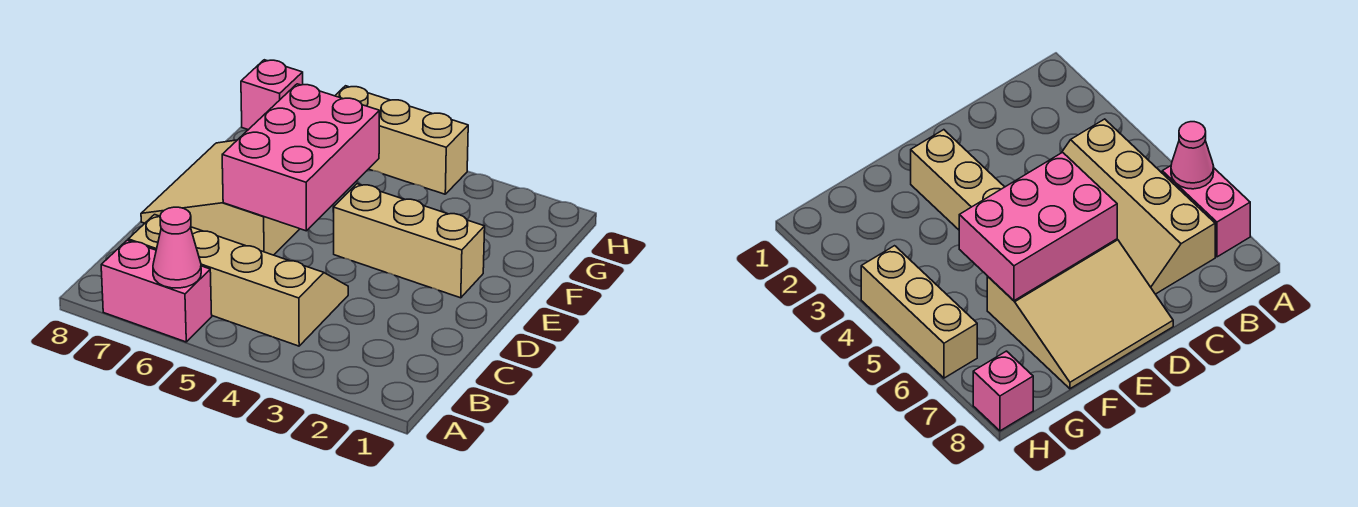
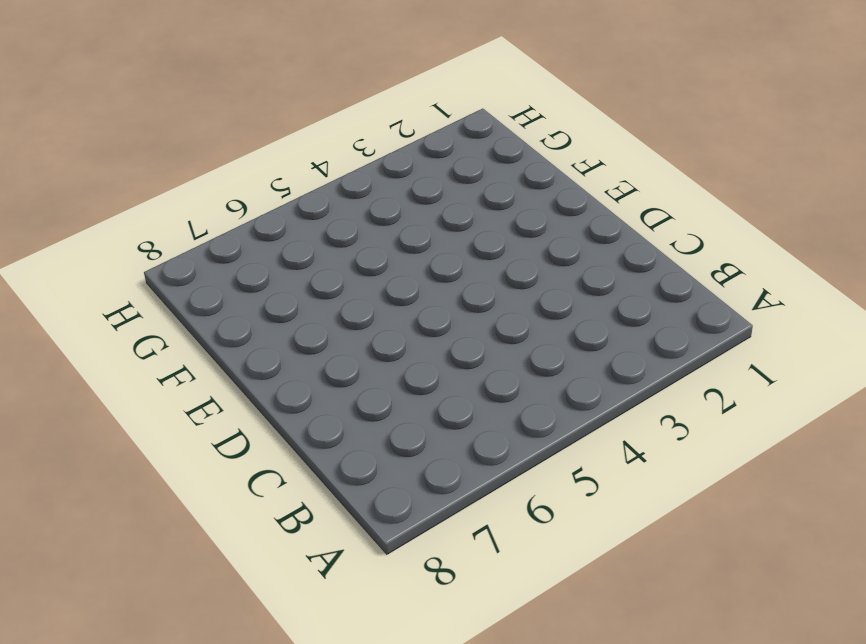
none -> pink brick A6:A7 level 1
none -> tan slope B4:C7 level 1 top B

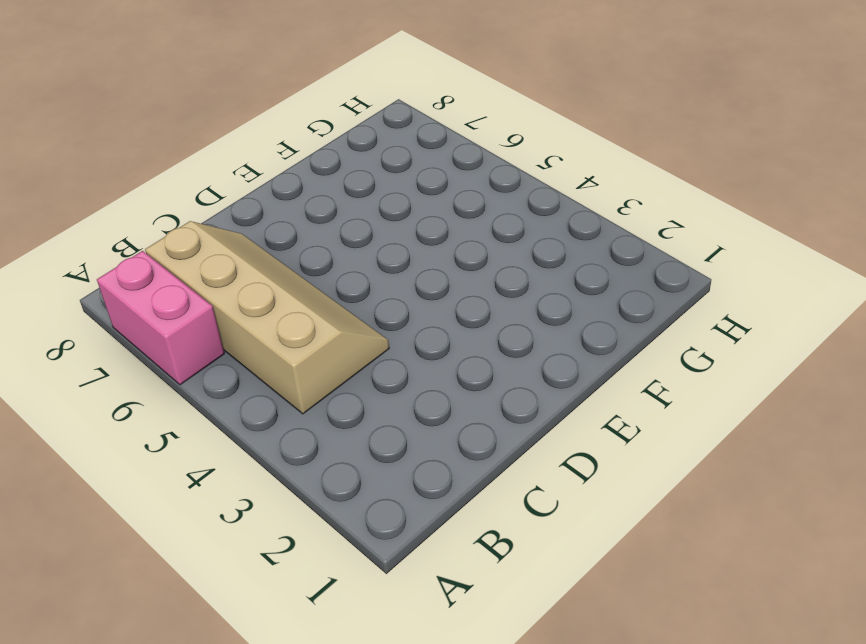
none -> tan slope D6:F8 level 1 top 6
none -> tan brick E2:E4 level 1

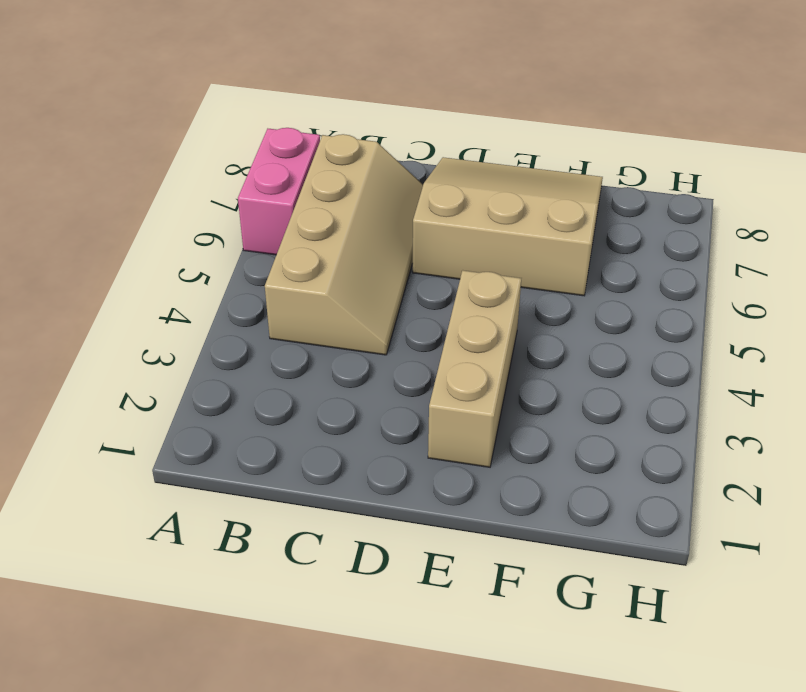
none -> tan brick H4:H6 level 1
none -> pink brick H8 level 1

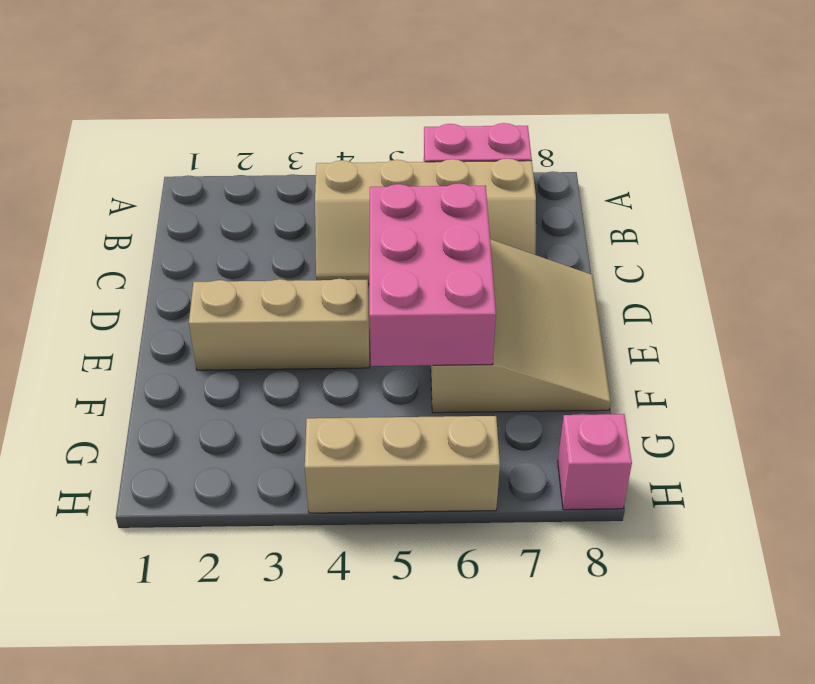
none -> pink cone A6 level 2

